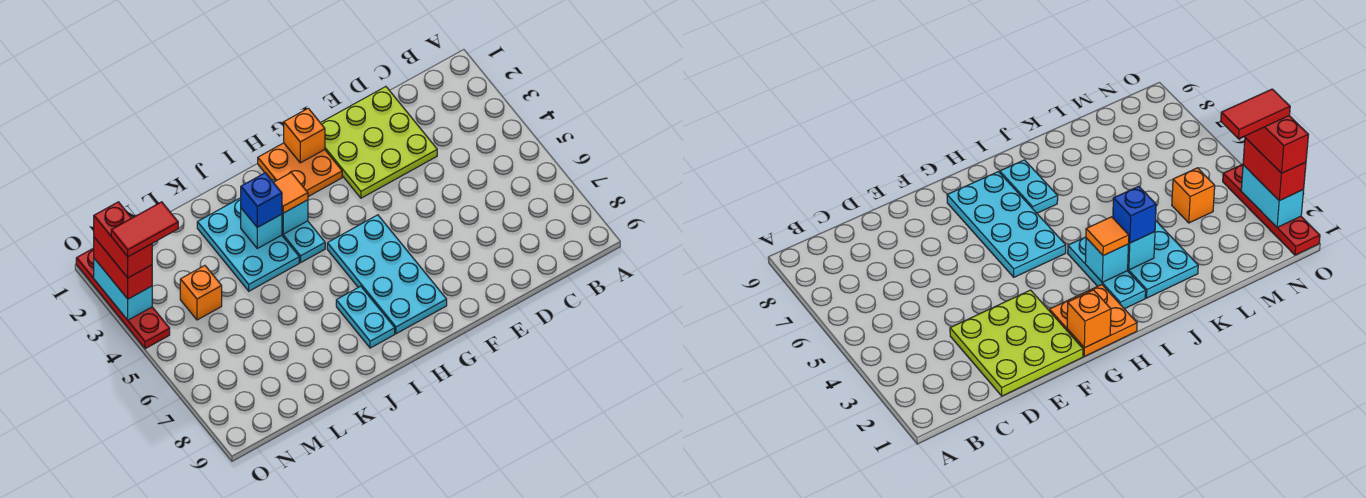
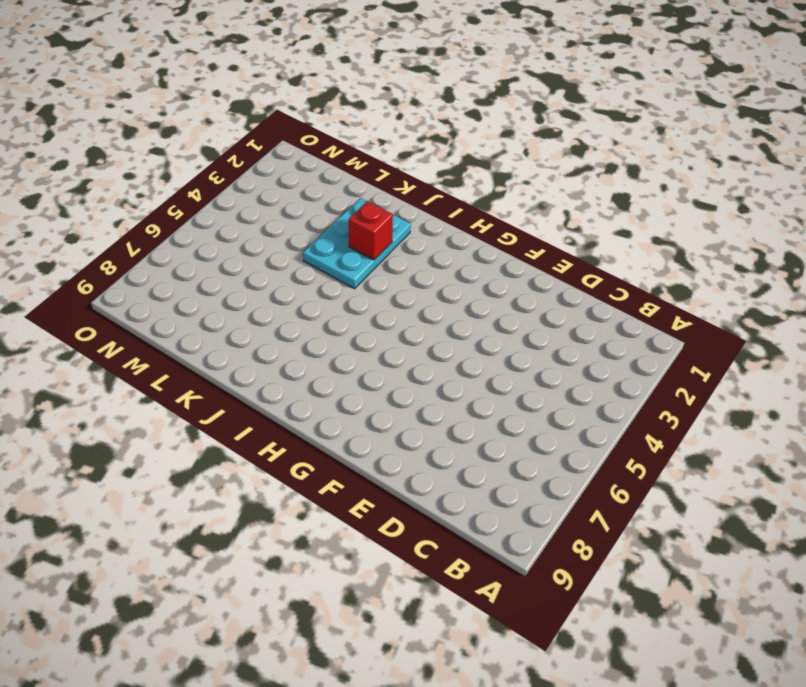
red brick J3 level 2 -> cyan brick J3 level 2
none -> lime plate D1:F3 level 1
none -> orange plate G1:H2 level 1
none -> cyan plate G5:H8 level 1

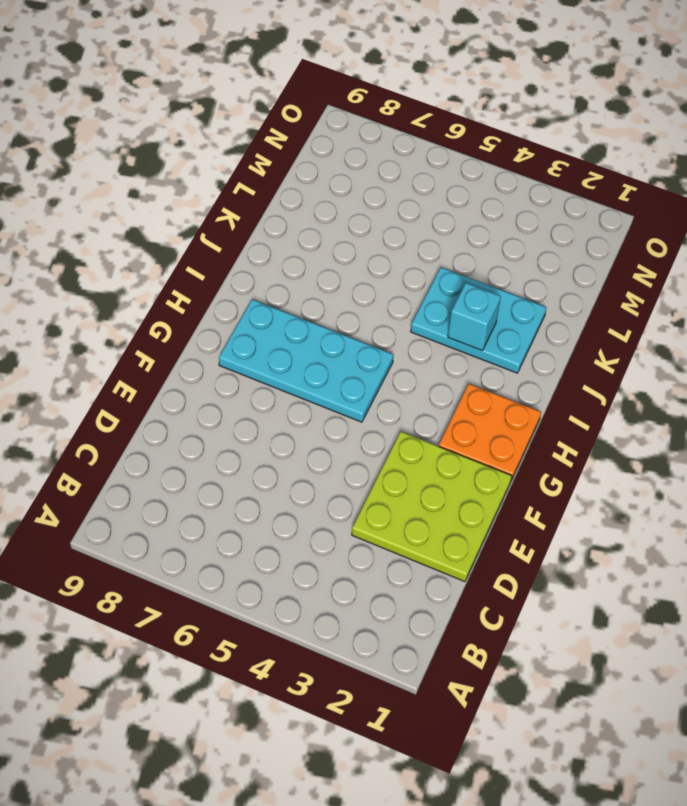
none -> cyan plate I2:I4 level 1
none -> cyan plate I7:I8 level 1
none -> orange brick M4 level 1

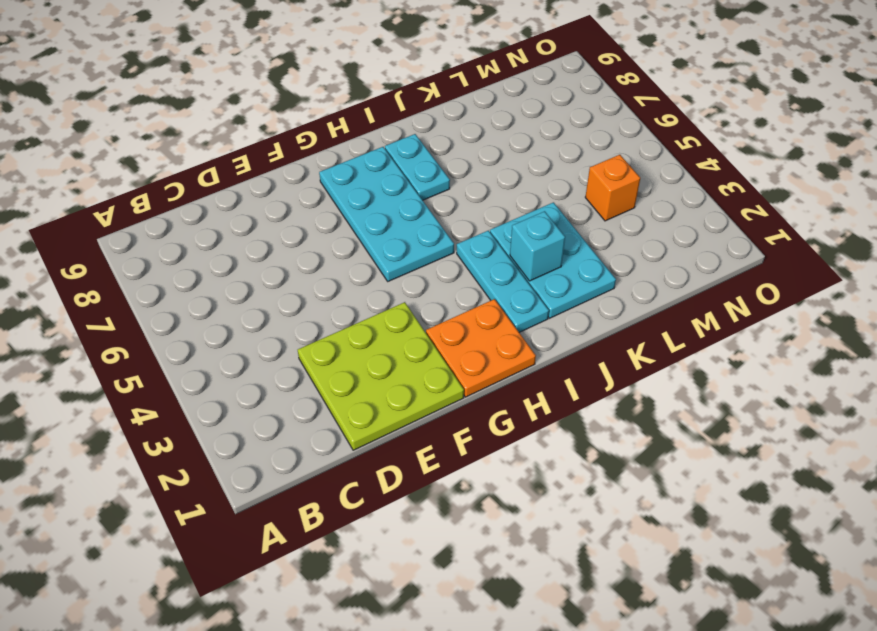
none -> red plate O1:O4 level 1
none -> orange brick G1 level 2
none -> cyan brick I3 level 2

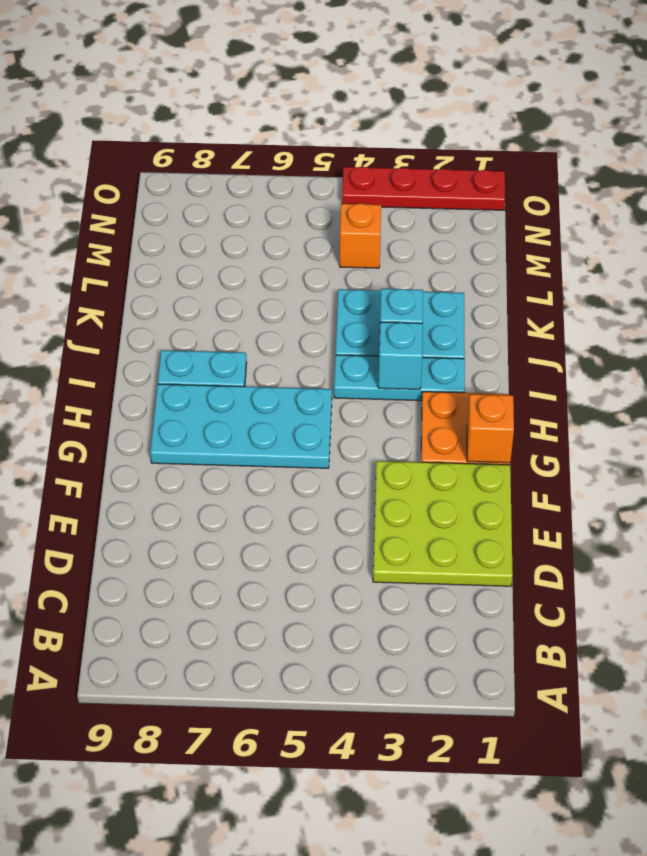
none -> cyan brick O2:O3 level 2
none -> orange tile I3 level 3
none -> blue brick J3 level 3

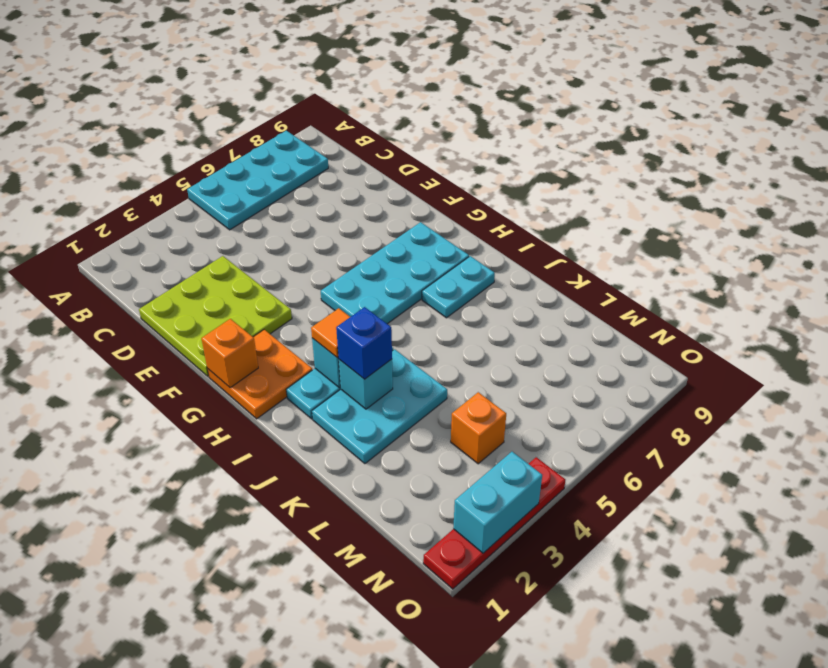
cyan plate A5:B8 level 1 -> none
none -> red brick O2:O3 level 3
none -> red brick O2:O3 level 4
none -> red tile N3:O3 level 5

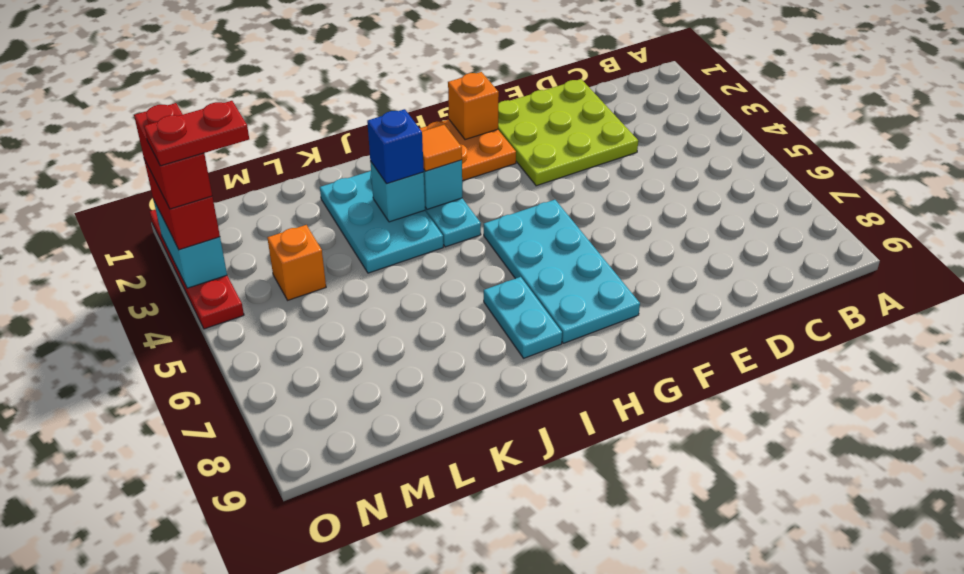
red plate N3:O3 level 5 -> red tile N3:O3 level 5

